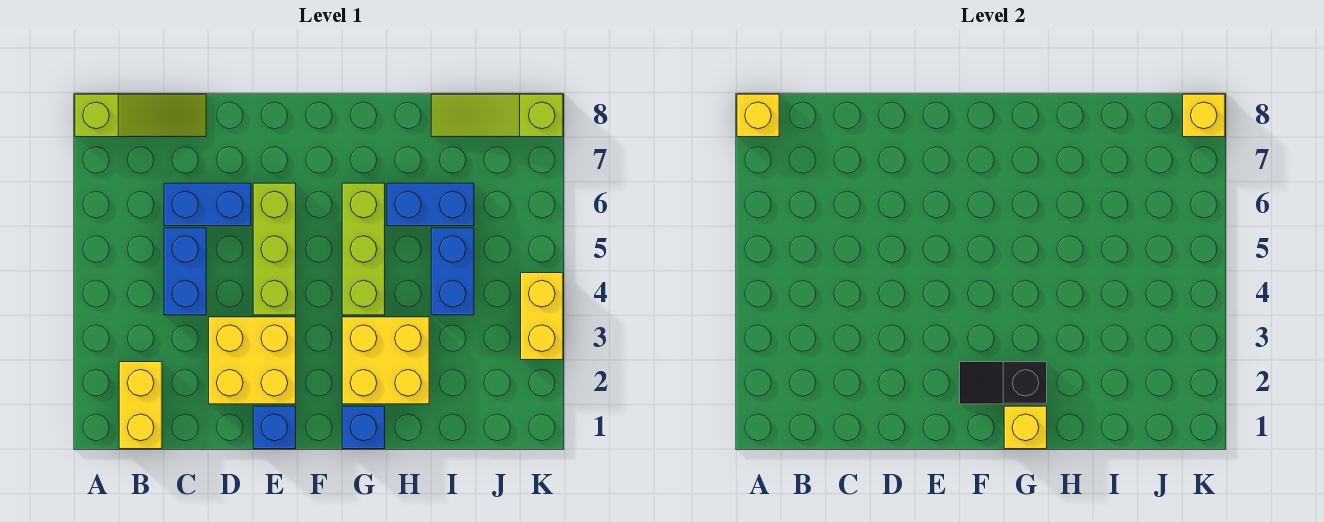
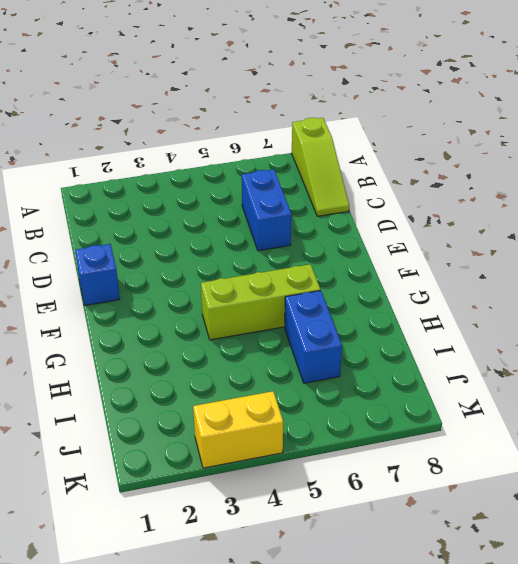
none -> yellow brick B1:B2 level 1
none -> blue brick C4:C5 level 1
none -> yellow brick D2:E3 level 1

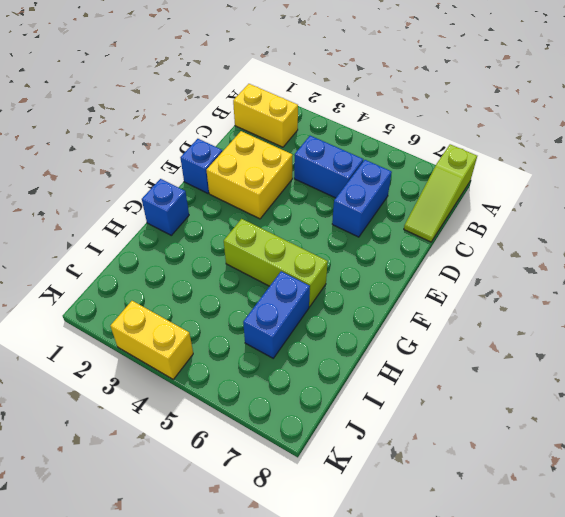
none -> lime brick E4:E6 level 1
none -> yellow brick G2:H3 level 1
none -> blue brick I4:I5 level 1

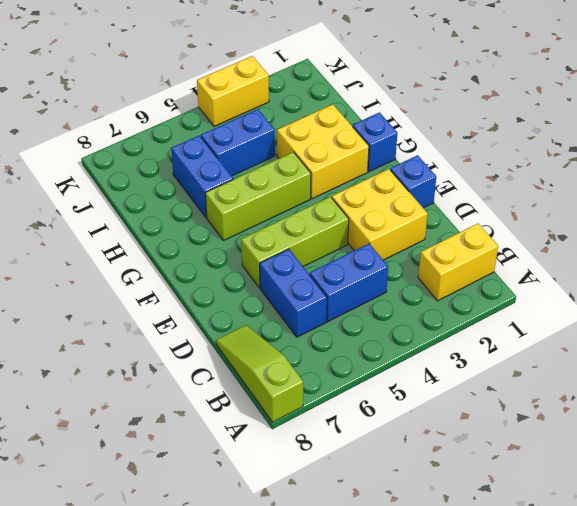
none -> lime slope I8:K8 level 1 top K
none -> yellow brick A8 level 2
none -> black slope F2:G2 level 2 top G

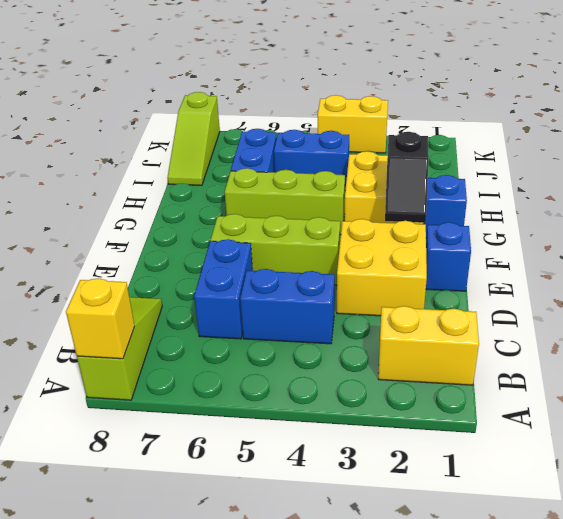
none -> yellow brick G1 level 2
none -> yellow brick K8 level 2

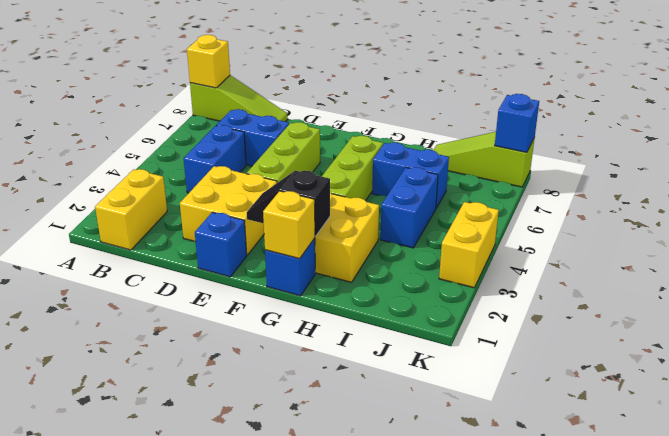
blue brick K8 level 2 -> yellow brick K8 level 2

